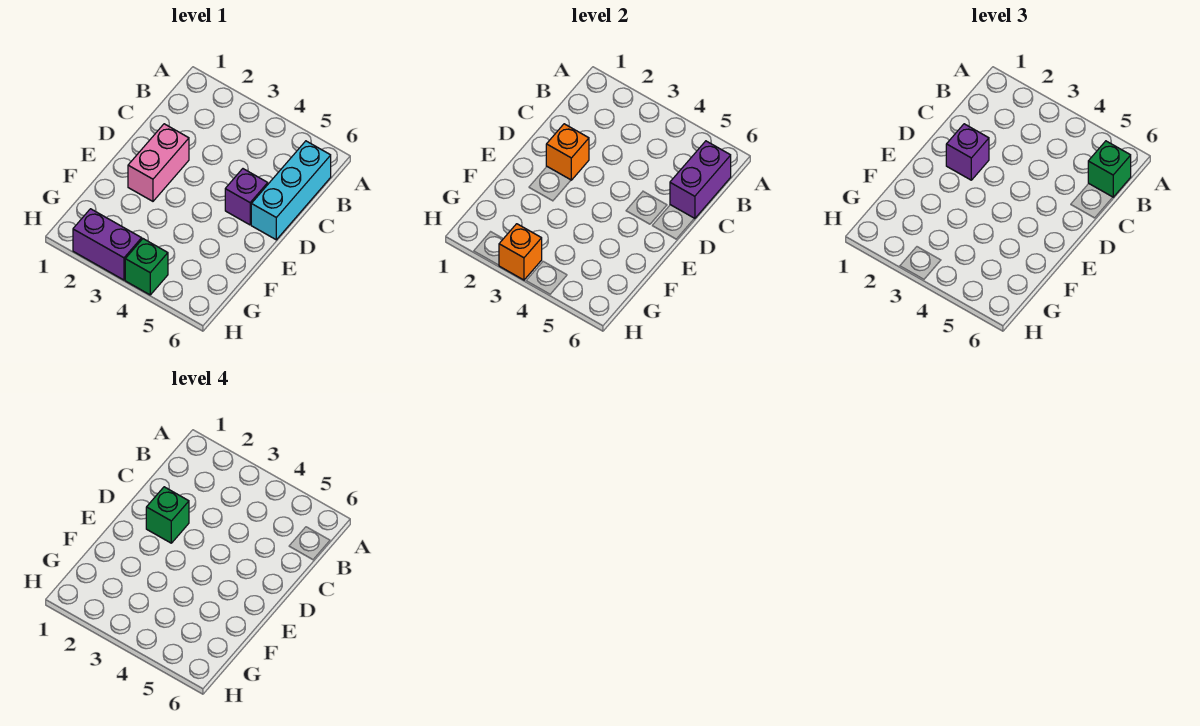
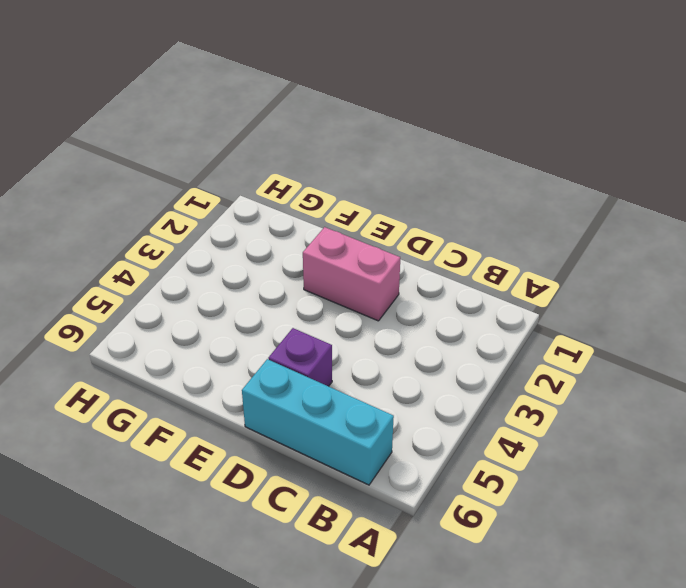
none -> purple brick H2:H3 level 1
none -> green brick H4 level 1

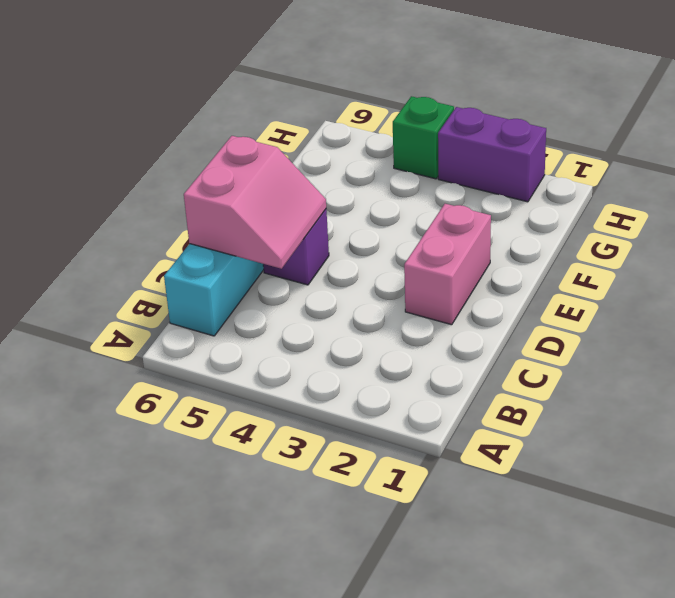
pink slope C5:D6 level 2 top 6 -> purple brick B6:C6 level 2
none -> orange brick D2 level 2
none -> orange brick H3 level 2

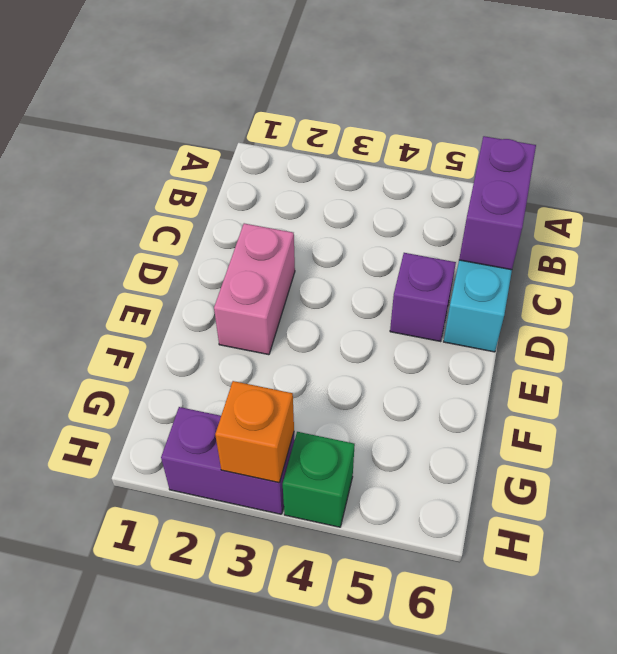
none -> orange brick D2 level 2
none -> green brick B6 level 3

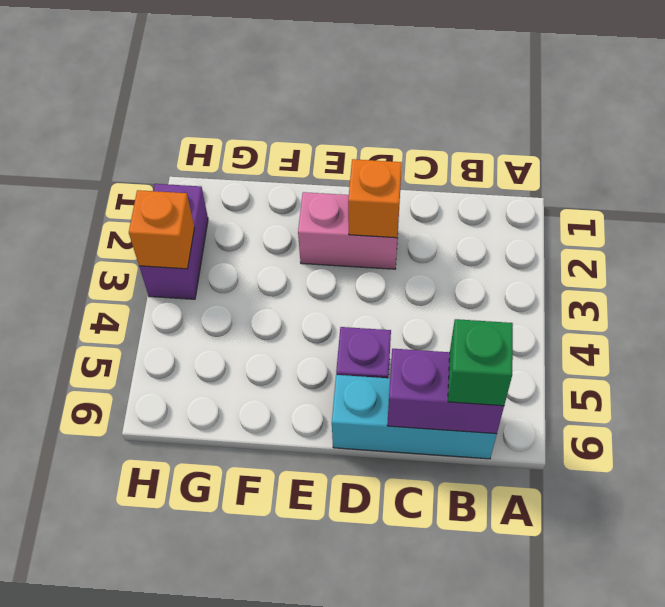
none -> green brick H4 level 1
none -> purple brick D2 level 3

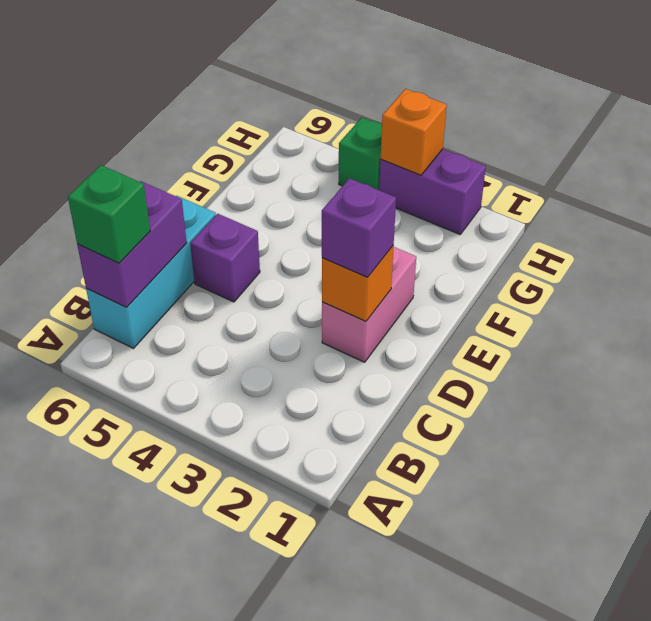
none -> green brick D2 level 4

